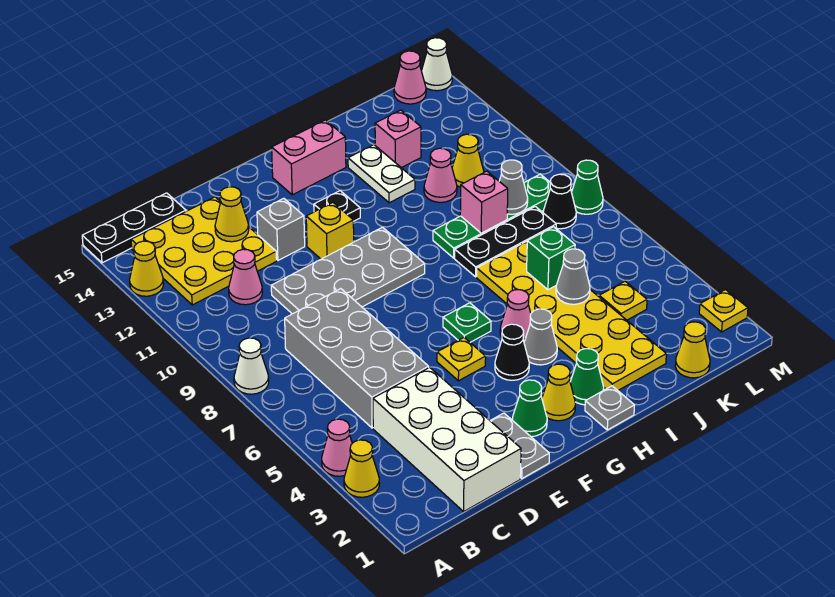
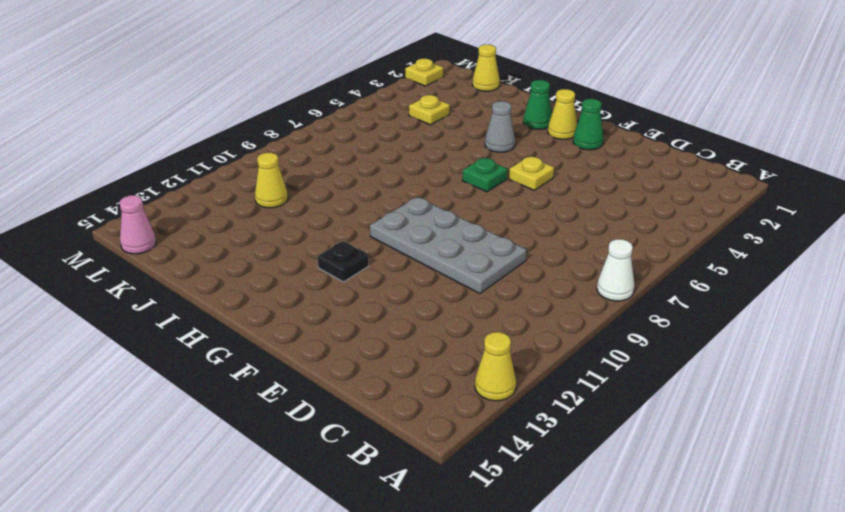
none -> yellow cone A3 level 1
none -> pink cone A4 level 1
none -> black plate A15:C15 level 1
none -> yellow plate B12:D14 level 1

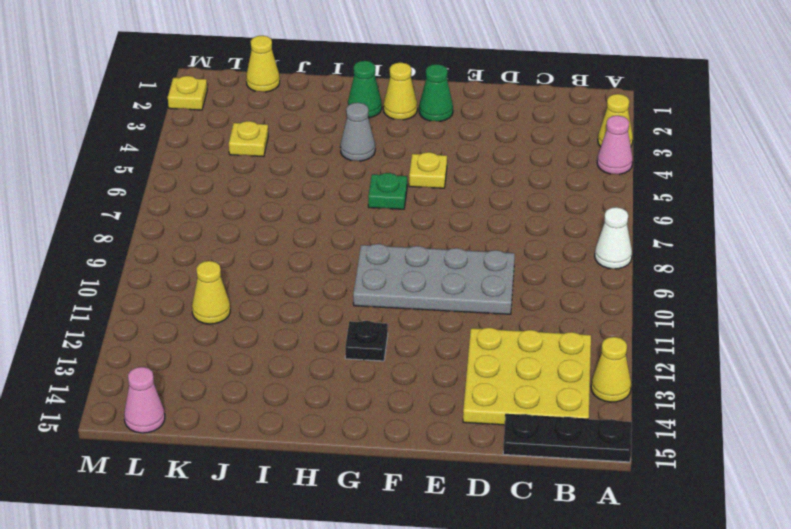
none -> white brick C1:D4 level 1
none -> grey brick C5:D8 level 1
none -> pink cone C11 level 1
none -> grey plate E1:E2 level 1

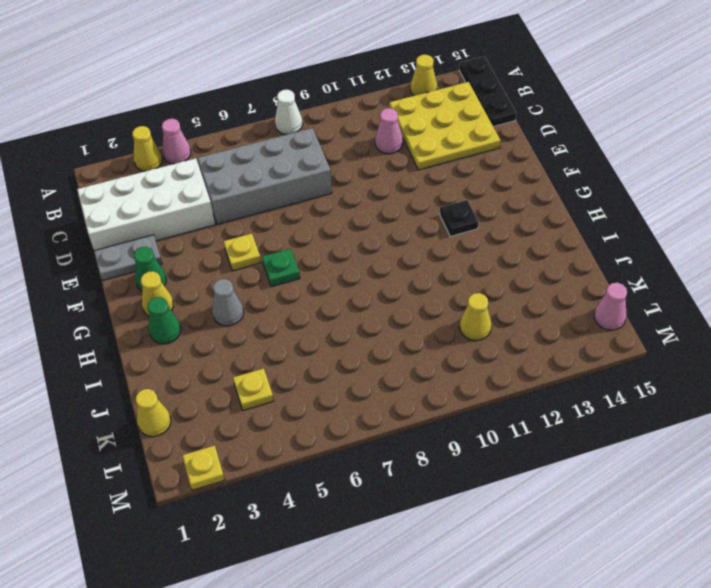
none -> grey plate D9:G10 level 1
none -> grey brick E12 level 1
none -> yellow brick F11 level 1
none -> black cone G4 level 1

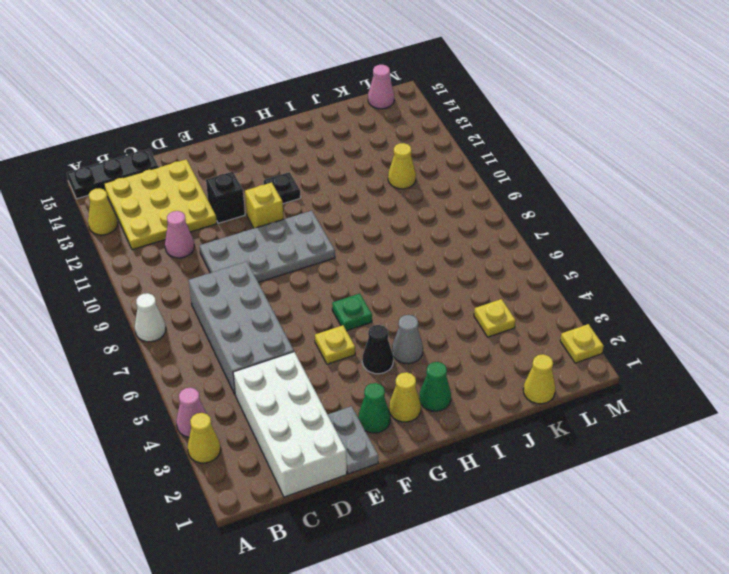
black brick E12 level 1 -> grey brick E12 level 1
none -> pink brick G14:H14 level 1
none -> grey plate H1 level 1
none -> pink cone H5 level 1
none -> yellow plate I2:J7 level 1

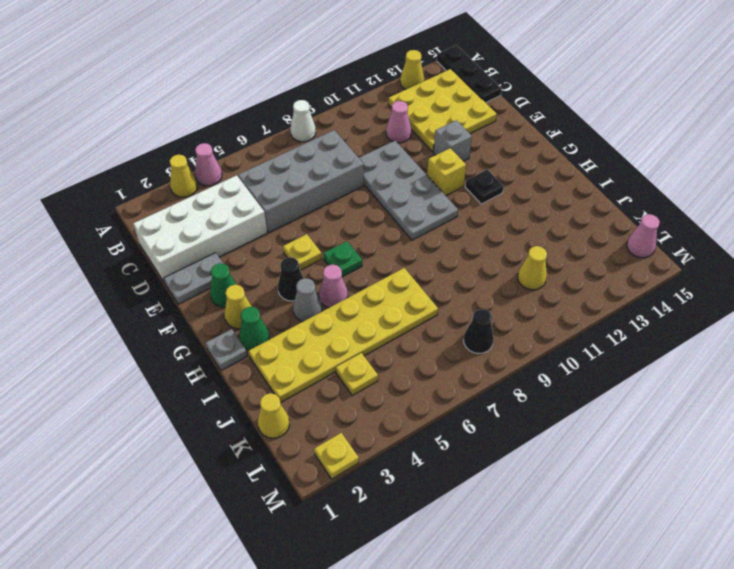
none -> pink brick G14:H14 level 1
none -> black plate I8:K8 level 1
none -> green plate I9:L9 level 1
none -> white plate I12:I13 level 1

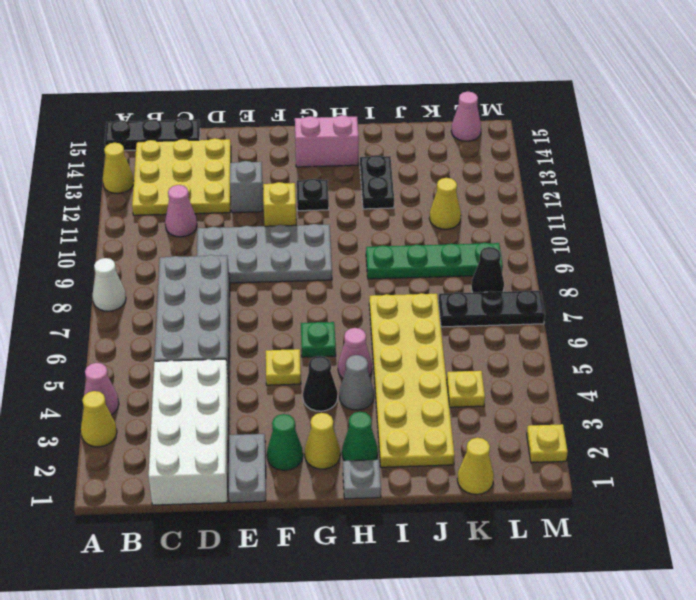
black plate I12:I13 level 1 -> white plate I12:I13 level 1
black plate K7:M7 level 1 -> black plate I8:K8 level 1
none -> pink cone J11 level 1
none -> pink brick J13 level 1
none -> green cone M8 level 1
none -> white cone M15 level 1

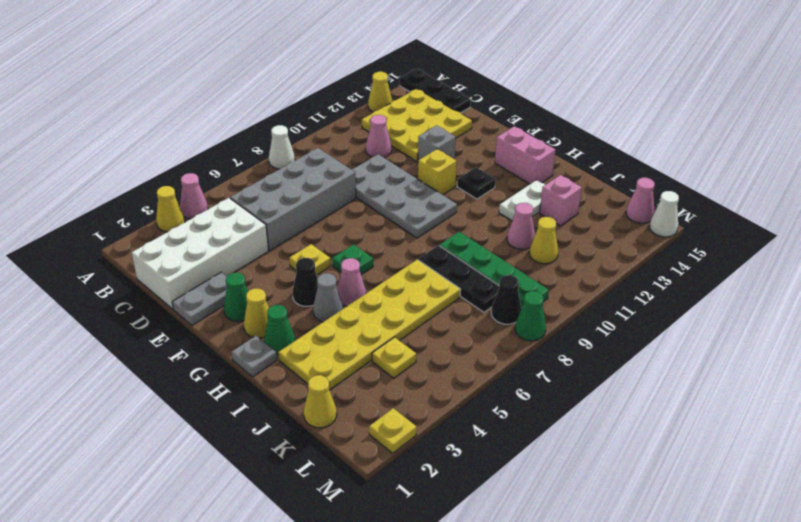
none -> yellow cone D13 level 2
none -> grey cone J5 level 2
none -> green brick J6 level 2
none -> pink brick J9 level 2

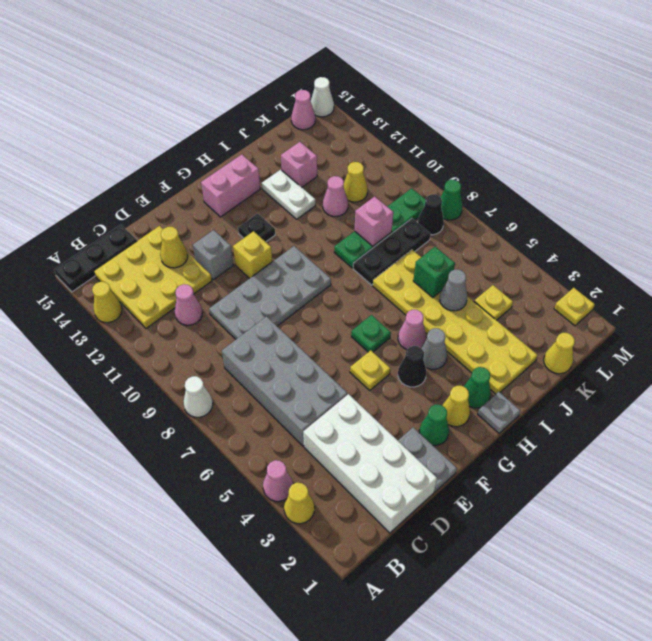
none -> grey cone K9 level 2

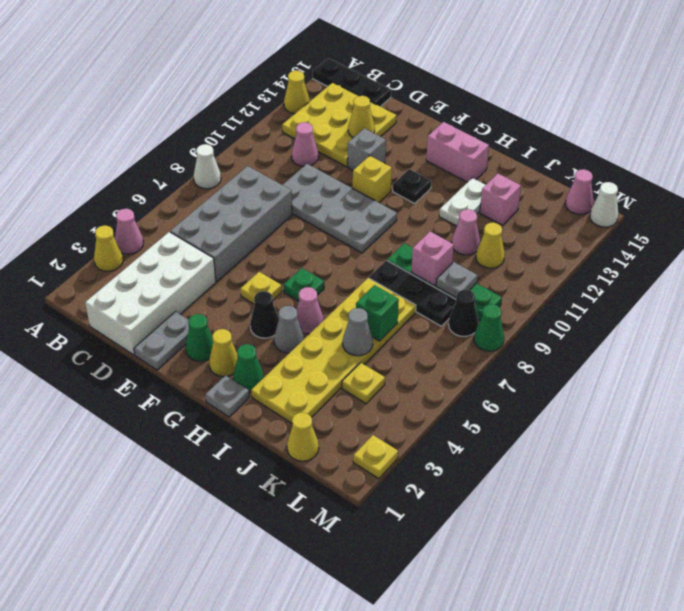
grey plate K9 level 2 -> grey cone K9 level 2

